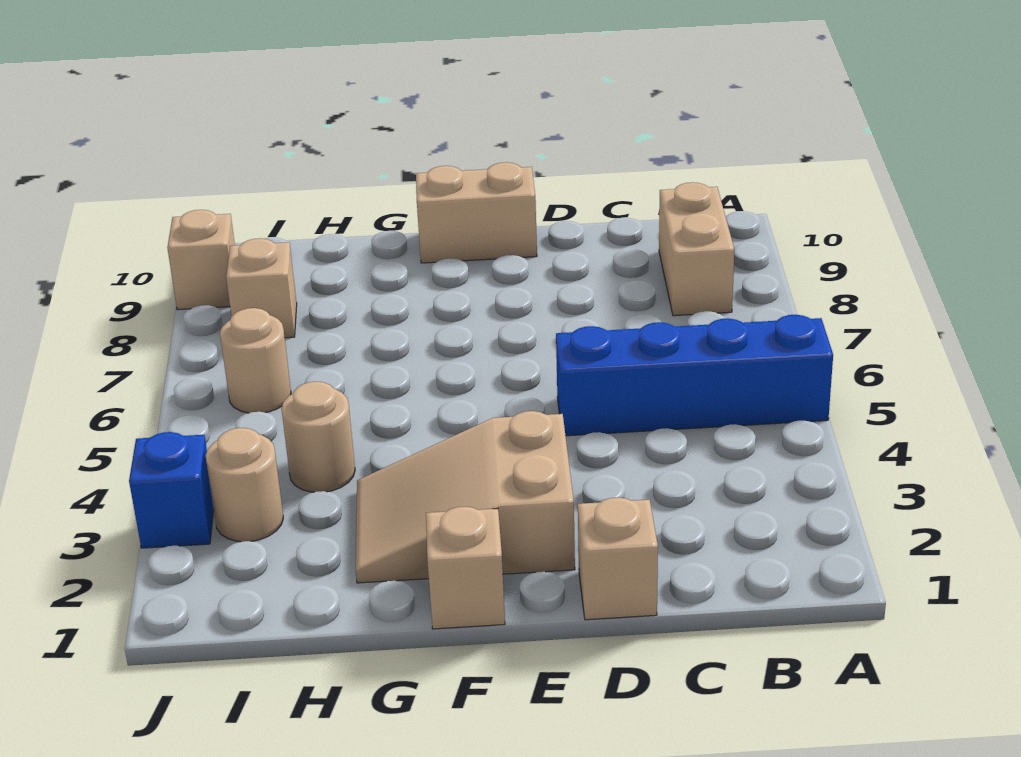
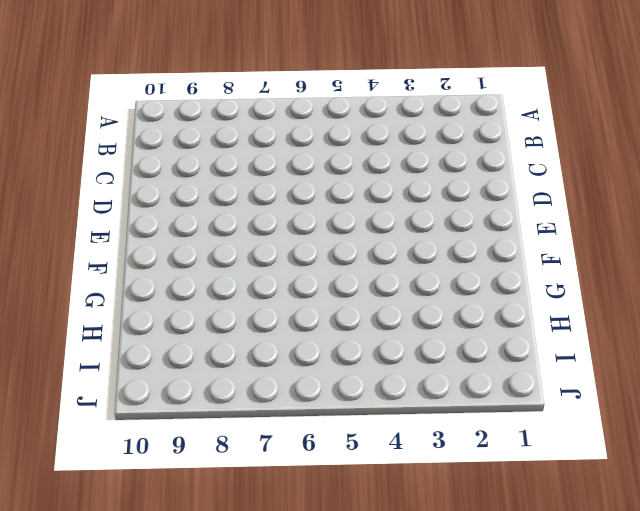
none -> blue brick A5:D5 level 1
none -> tan brick B8:B9 level 1
none -> tan brick D1 level 1

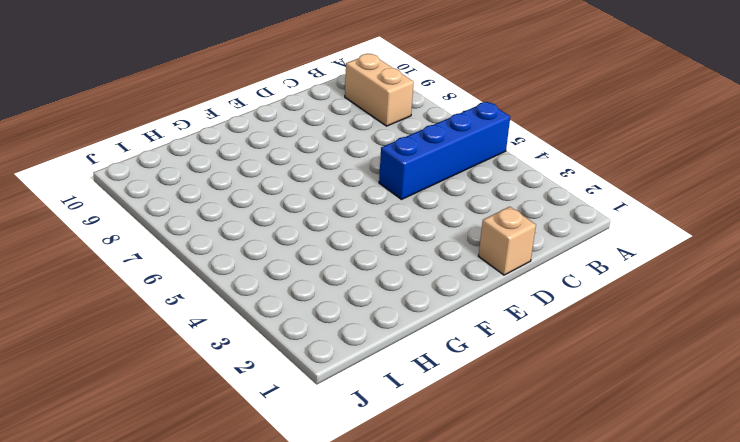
none -> tan slope E2:G3 level 1 top E
none -> tan brick E10:F10 level 1
none -> tan brick F1 level 1

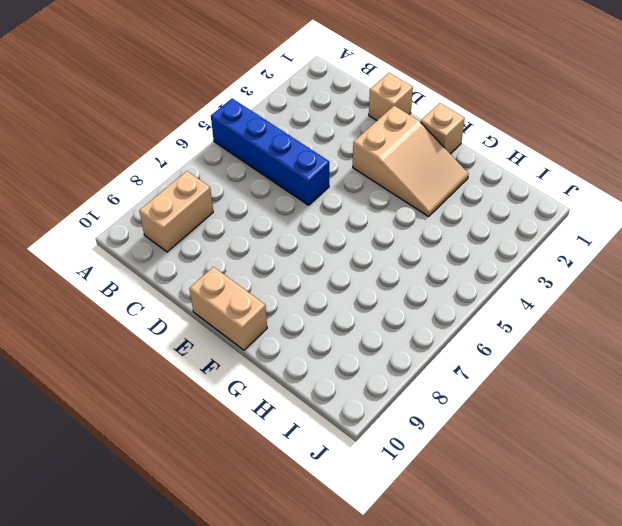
none -> tan round brick H4 level 1
none -> tan round brick I3 level 1
none -> tan round brick I6 level 1

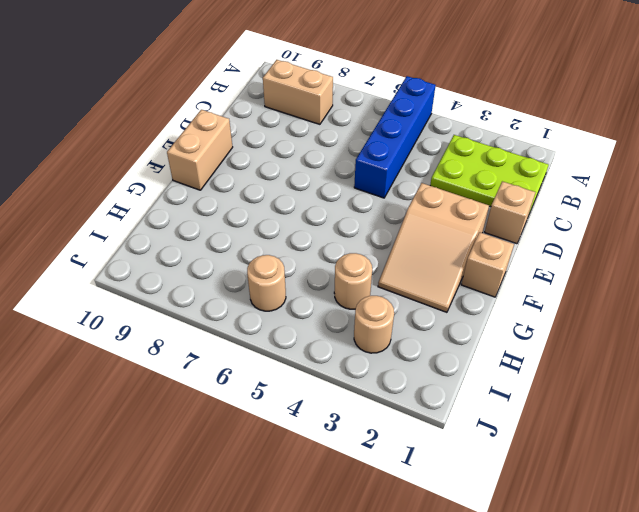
lime plate B1:C3 level 1 -> none
none -> tan brick I8 level 1
none -> blue brick J3 level 1
none -> tan brick J9 level 1

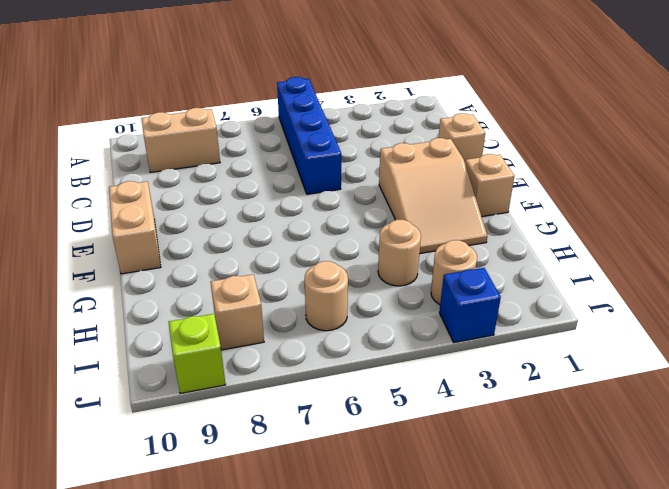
lime brick J9 level 1 -> tan brick J9 level 1

